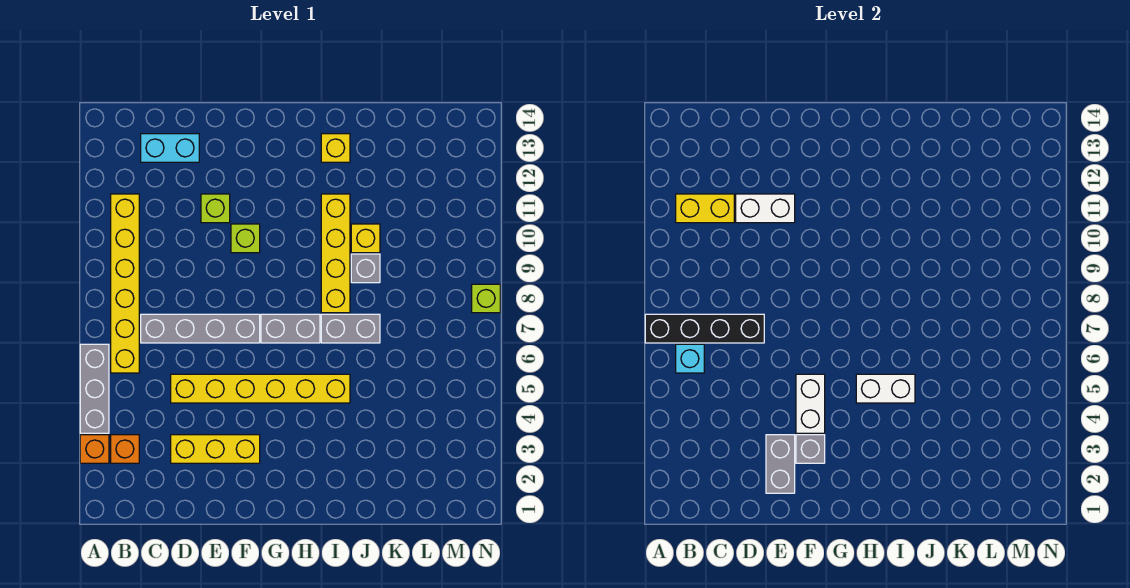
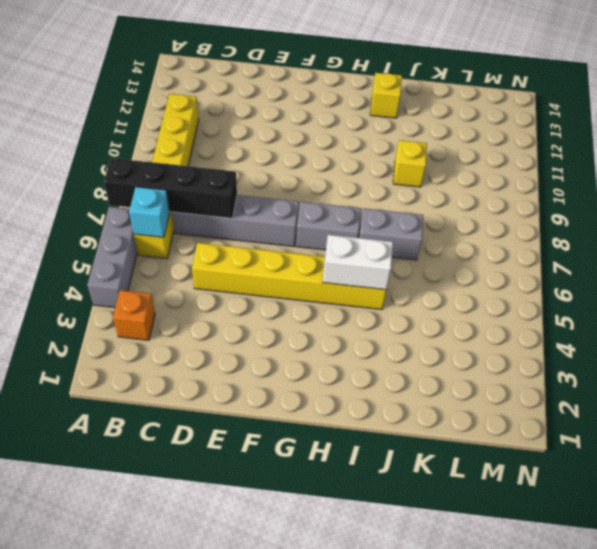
none -> orange brick A3 level 1
none -> cyan brick C13:D13 level 1
none -> yellow brick D3:F3 level 1

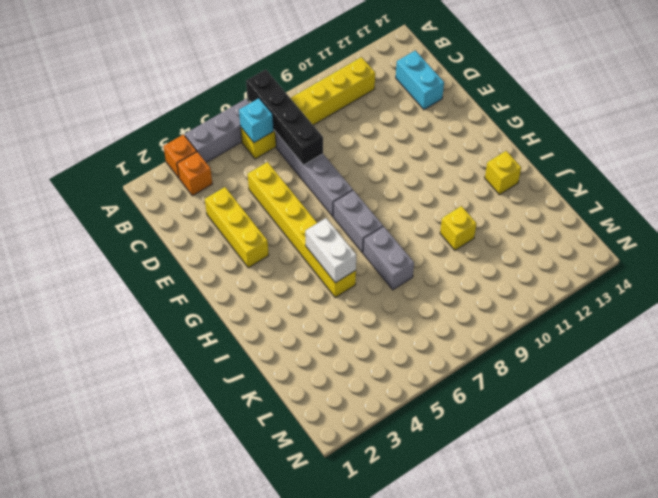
none -> lime brick E11 level 1
none -> lime brick F10 level 1
none -> yellow brick I8:I11 level 1

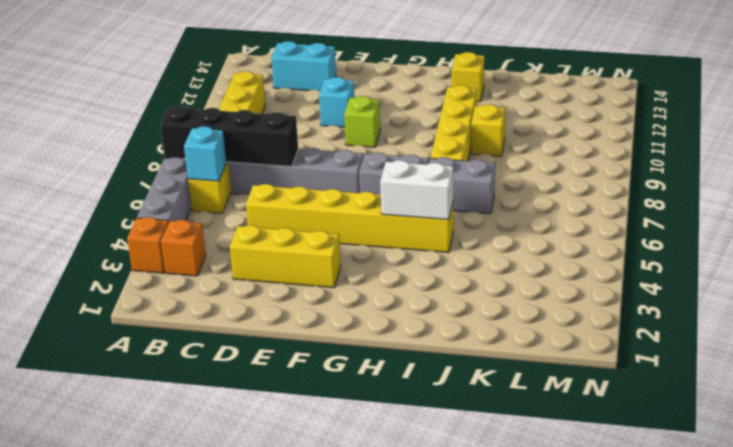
cyan brick E11 level 1 -> lime brick E11 level 1
none -> grey brick J9 level 1
none -> lime brick N8 level 1
none -> yellow brick B11:C11 level 2

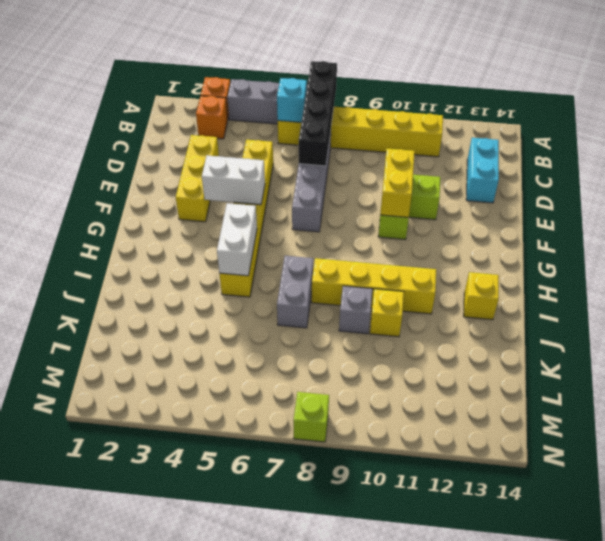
yellow brick E10:F10 level 2 -> yellow brick B11:C11 level 2
none -> grey brick G7:H7 level 1
none -> white brick D11:E11 level 2
none -> grey brick E2:E3 level 2

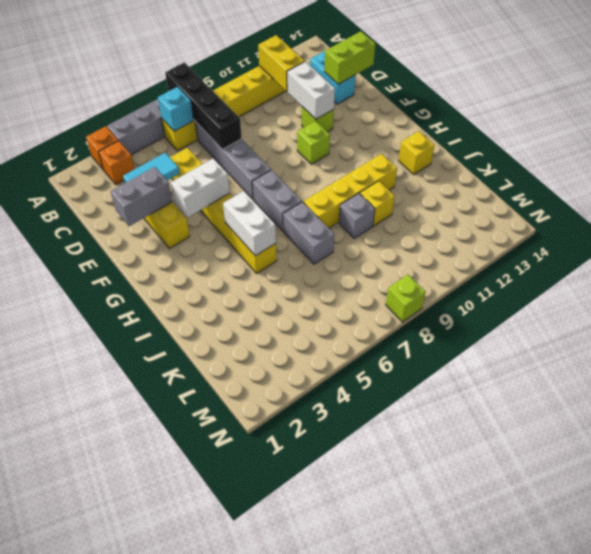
cyan tile D3:D4 level 2 -> none
lime brick D13:D14 level 2 -> none
none -> grey brick F3 level 2

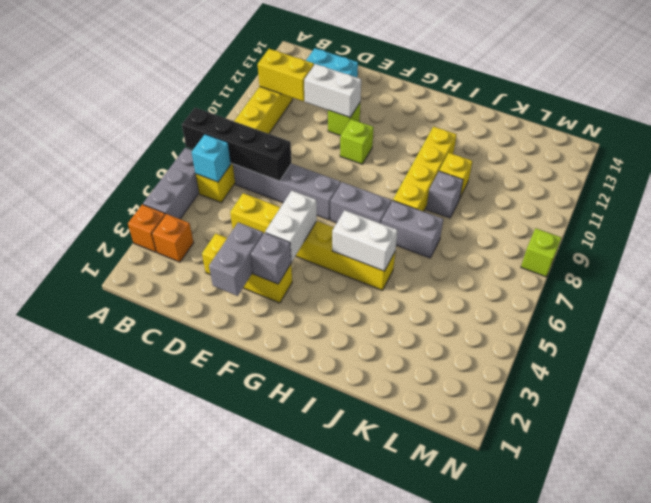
none -> yellow brick I13 level 1

